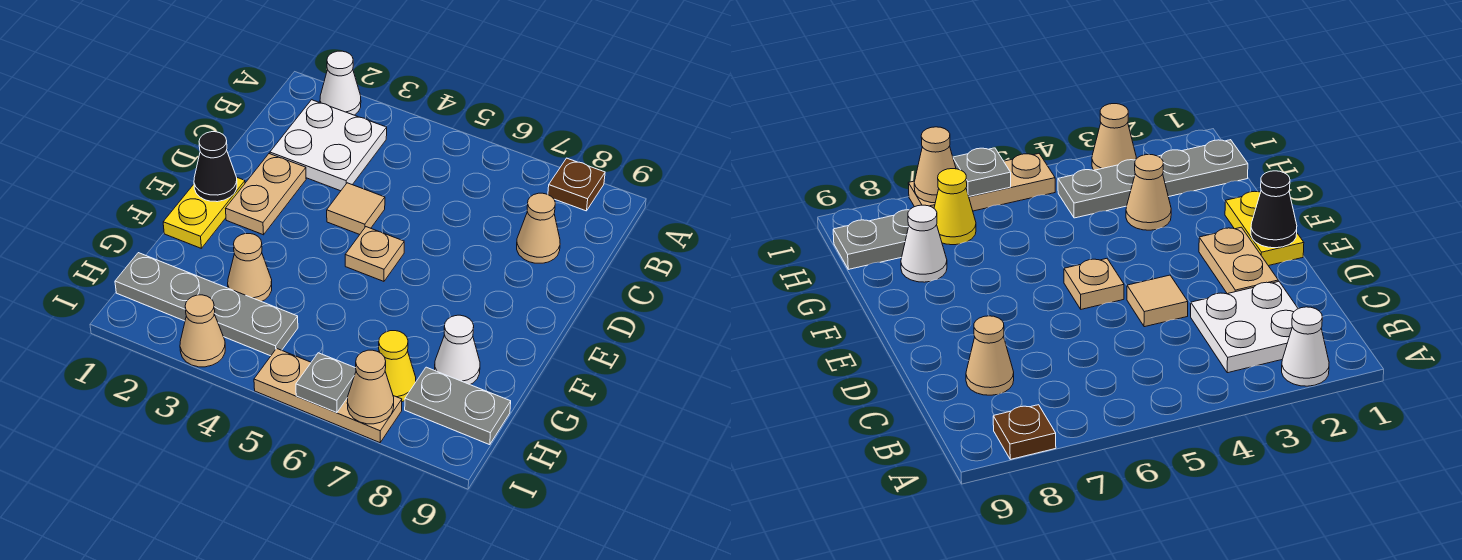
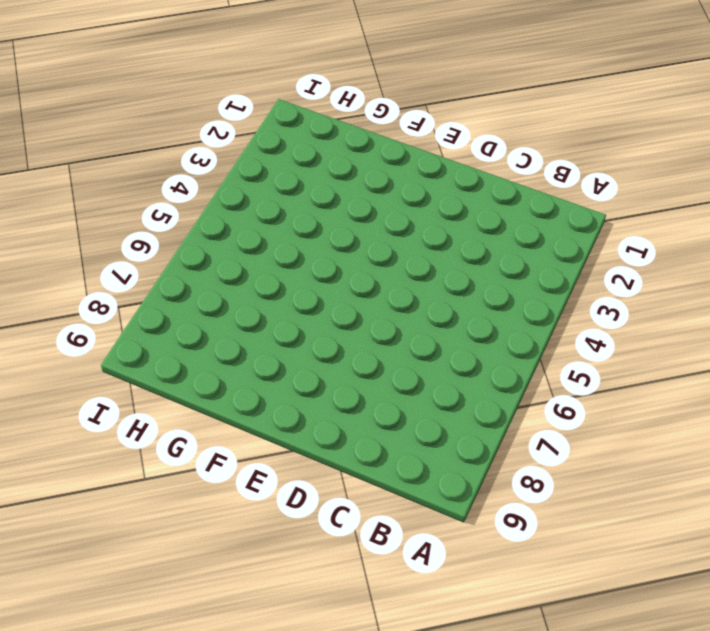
none -> white cone A2 level 1
none -> brown plate A8 level 1
none -> white plate B2:C3 level 1

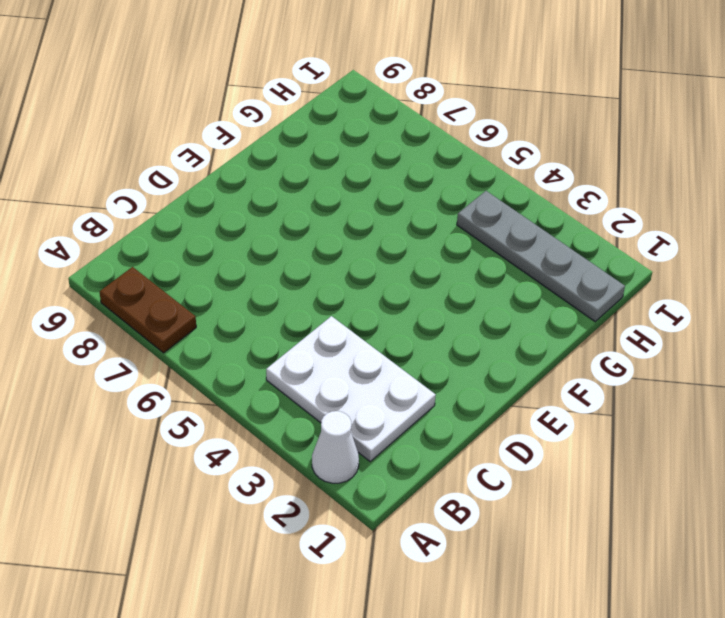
brown plate A7:A8 level 1 -> brown plate A8 level 1
white plate B2:C4 level 1 -> white plate B2:C3 level 1
none -> tan cone C8 level 1
none -> tan plate D2:E2 level 1
none -> tan tile D4 level 1

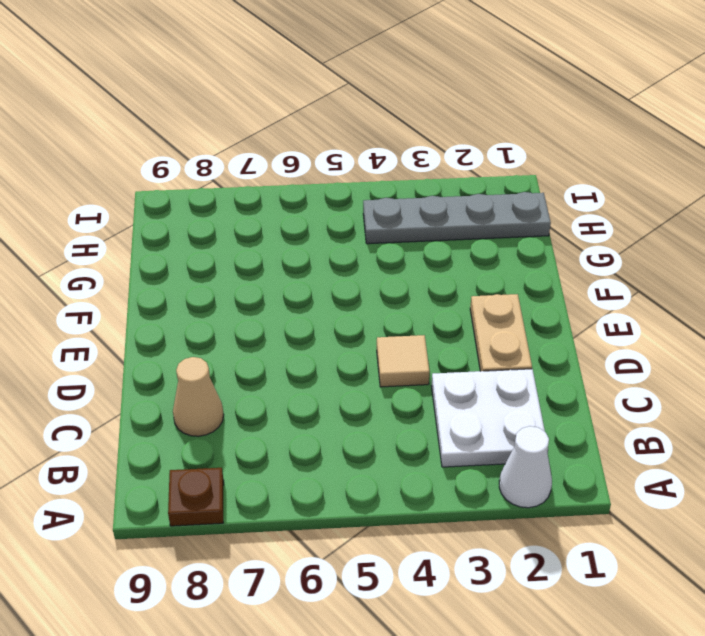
none -> yellow plate E1:F1 level 1
none -> tan plate E5 level 1
none -> tan cone G3 level 1

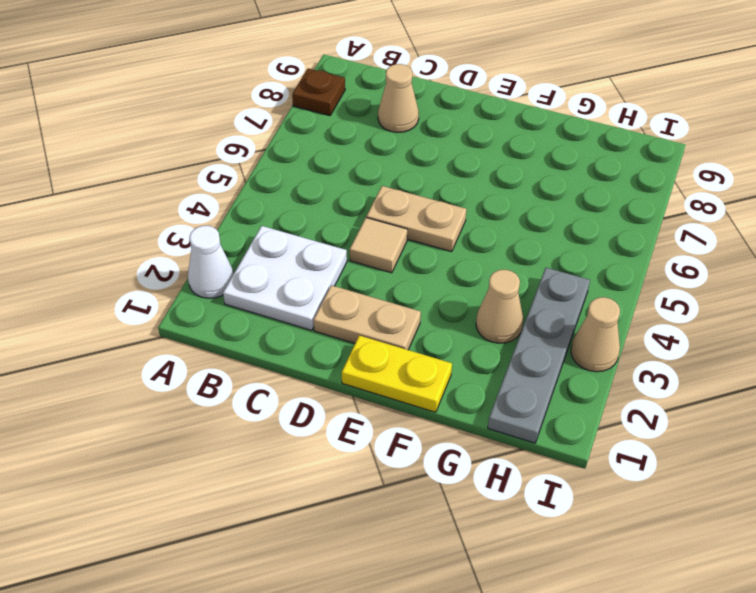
tan plate D5:E5 level 1 -> tan plate E5 level 1
none -> white cone G8 level 1
none -> yellow cone H7 level 1
none -> grey plate H8:H9 level 1

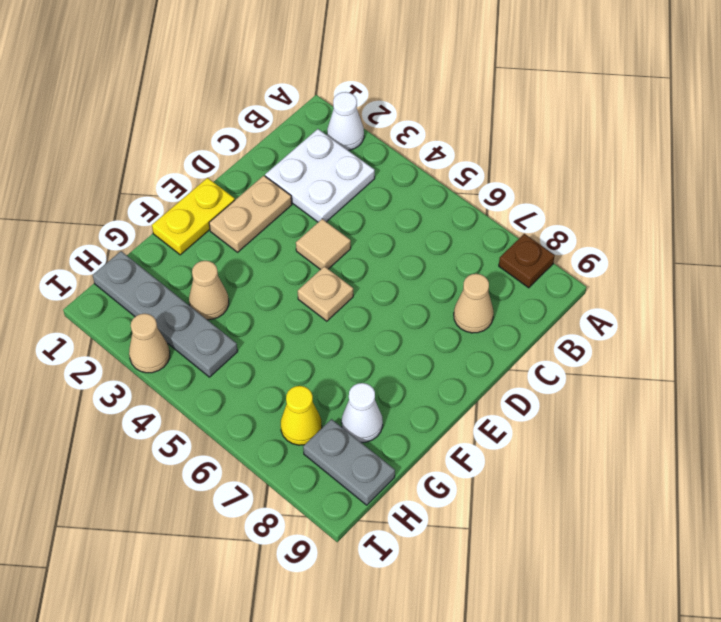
none -> tan plate I5:I7 level 1
none -> black cone E1 level 2
none -> grey plate I6 level 2

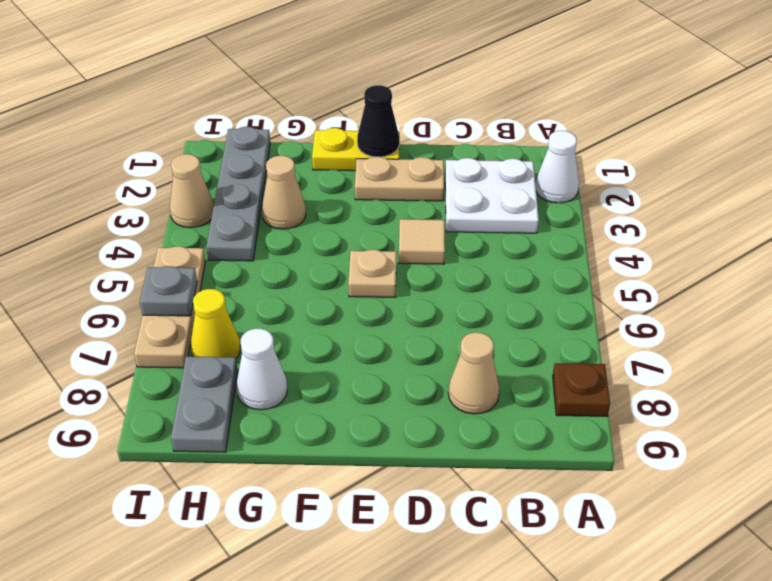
none -> tan cone I7 level 2

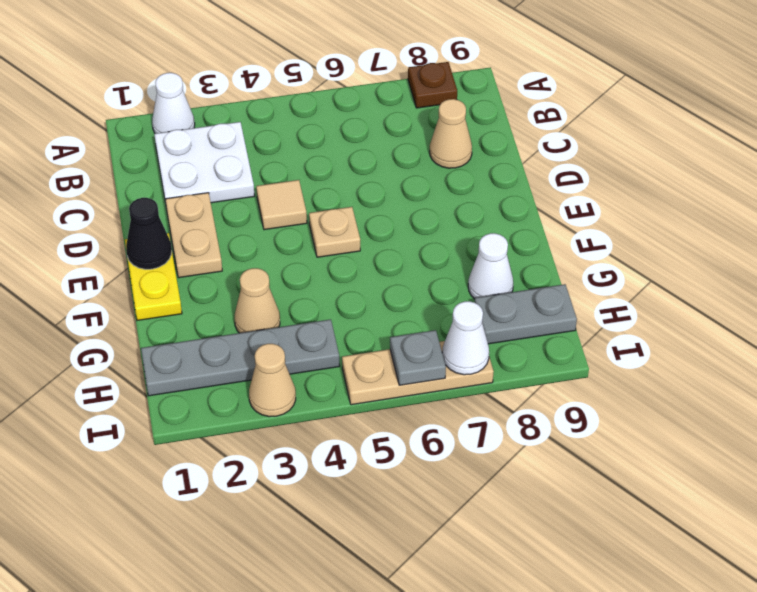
white cone I7 level 2 -> tan cone I7 level 2
none -> yellow cone H7 level 1

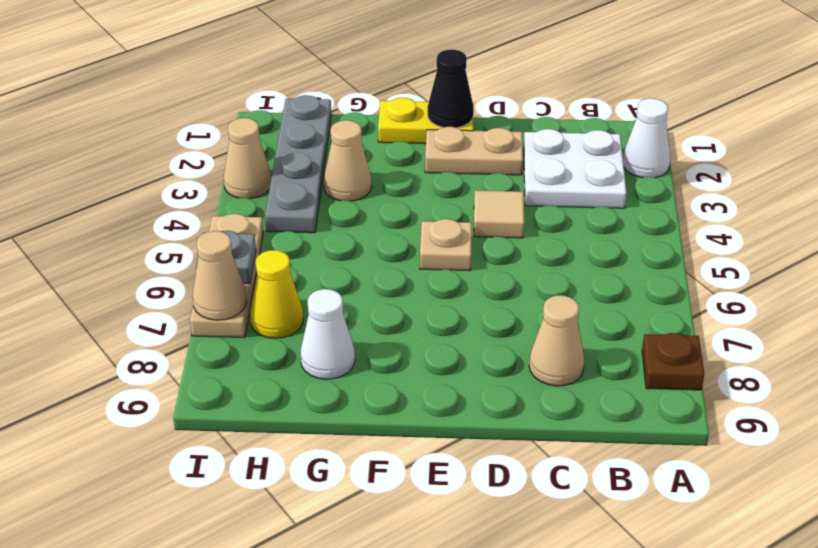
none -> grey plate H8:H9 level 1

